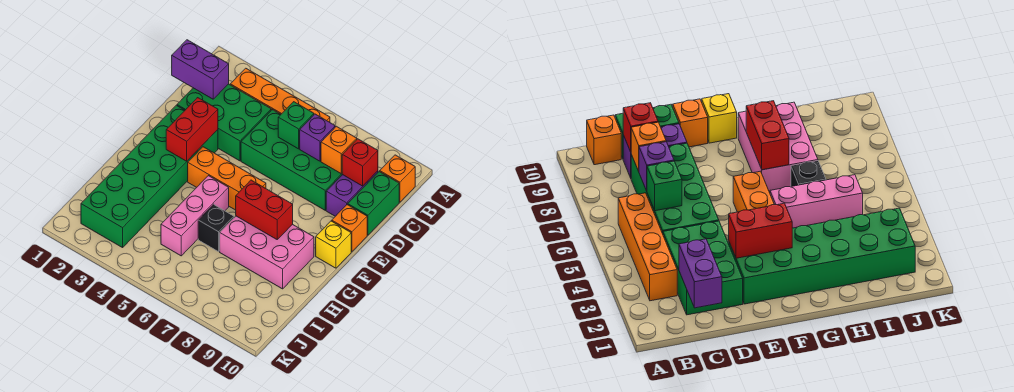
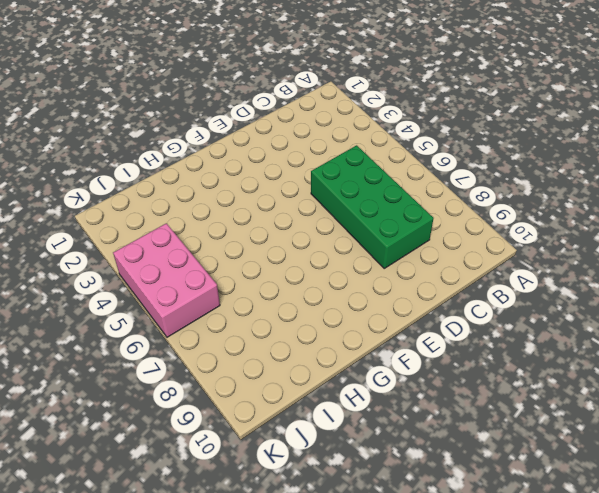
pink brick J4:K6 level 1 -> pink brick G7:H9 level 1
none -> orange brick B3:B6 level 1
none -> orange brick B10 level 1
none -> green brick C2:D4 level 1

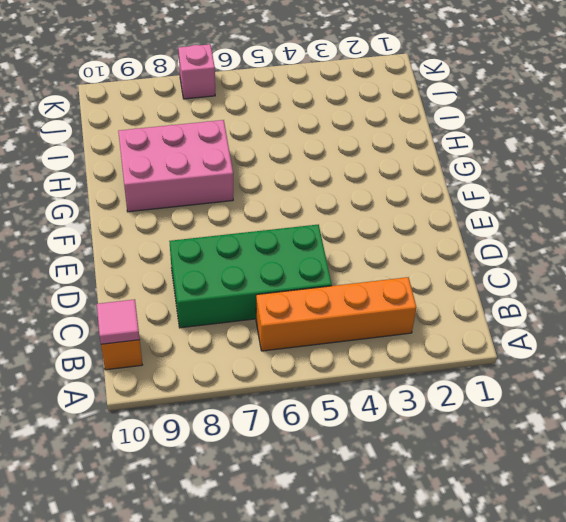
pink tile B10 level 2 -> none
pink brick K7 level 1 -> none
none -> green brick C2:D4 level 1
none -> purple brick C9:D9 level 1
none -> green brick C10:D10 level 1

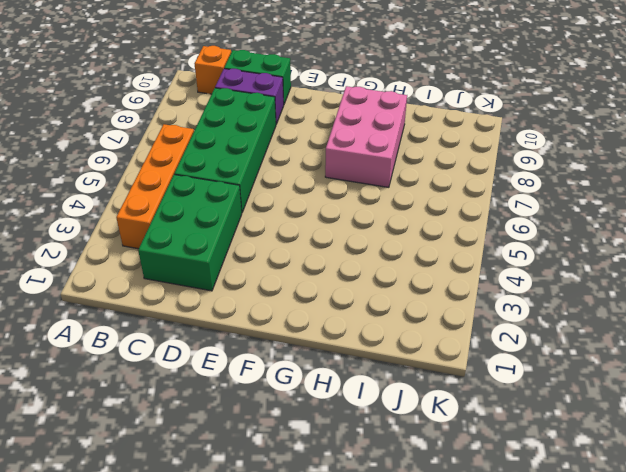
none -> green brick E2:J3 level 1
none -> orange brick E10 level 1
none -> orange brick F4:F6 level 1

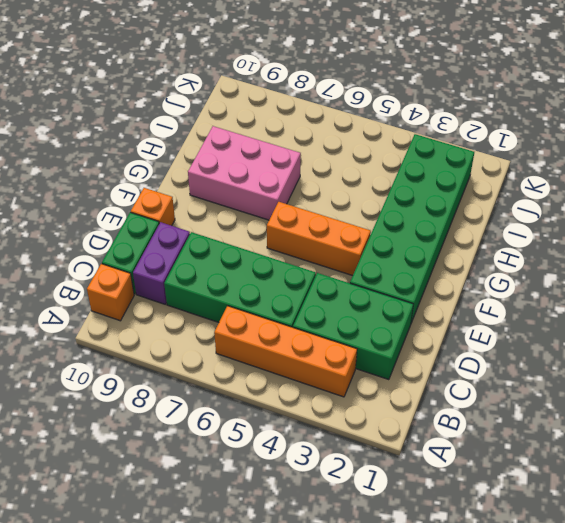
none -> yellow brick F10 level 1
none -> pink brick G5:I5 level 1
none -> black brick H6 level 1

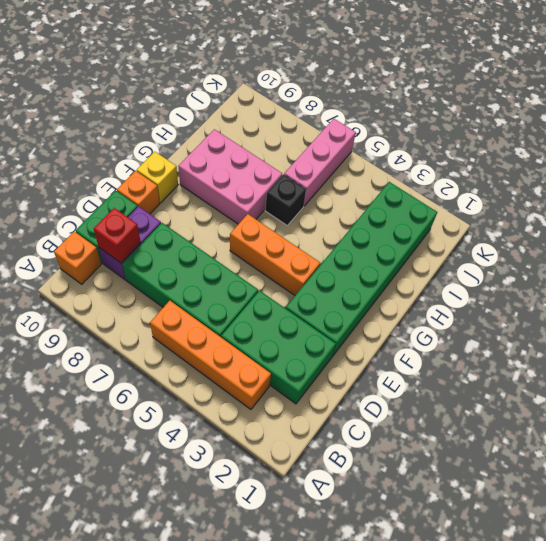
pink brick I6:K6 level 1 -> pink brick G5:I5 level 1
none -> purple brick C1:C2 level 2
none -> green brick C6 level 2
none -> purple brick C7 level 2

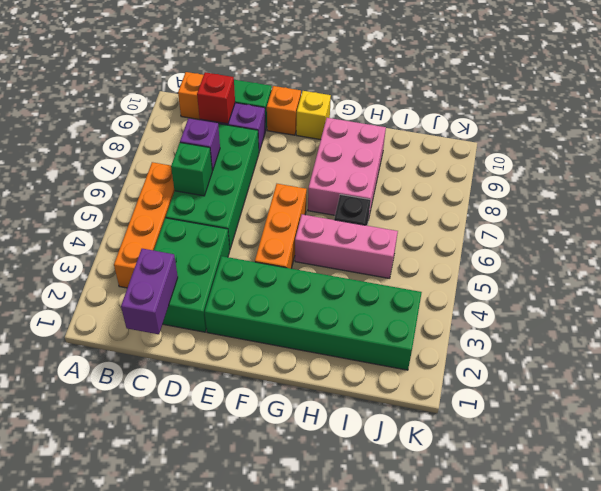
none -> orange brick C8 level 2
none -> red brick E3:F3 level 2
none -> red brick G7:G8 level 2

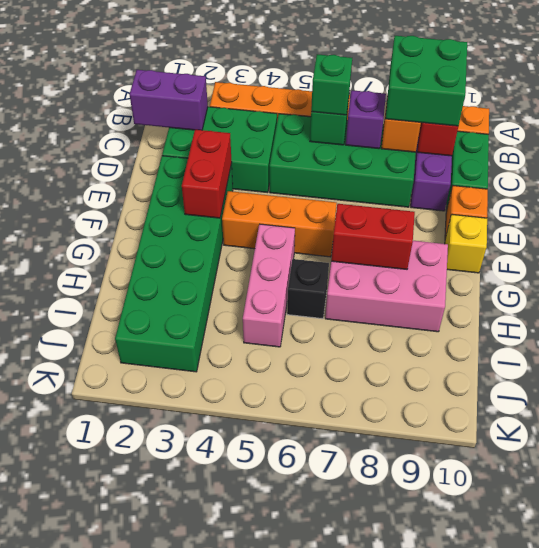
green brick B8:C9 level 3 -> none
green brick C6 level 3 -> none

